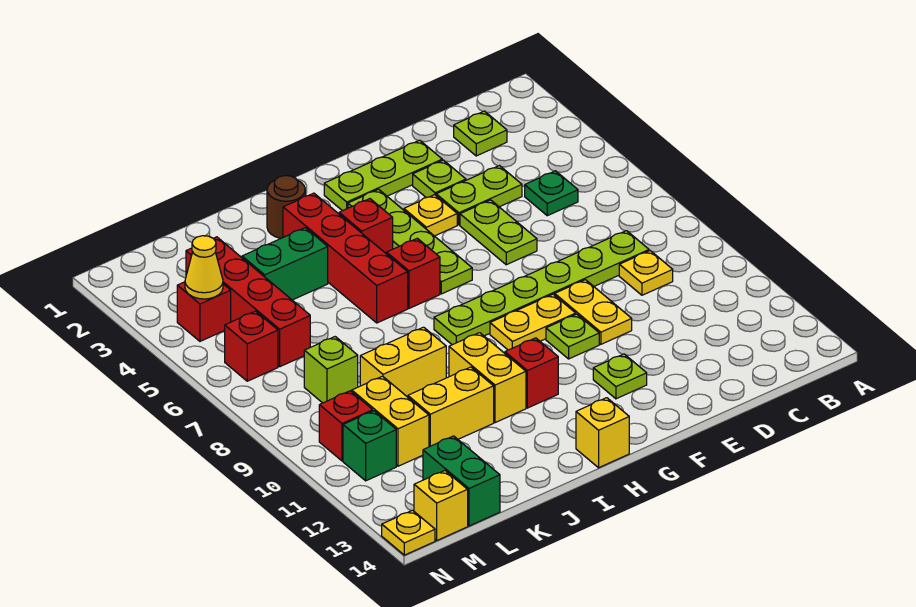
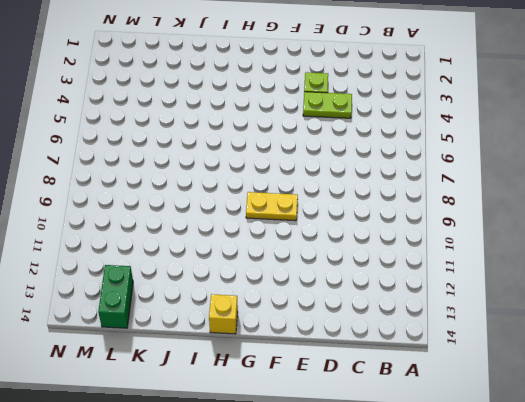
none -> lime plate C2 level 1
none -> green plate C5 level 1
none -> lime plate C8:H8 level 1
none -> yellow plate C9 level 1

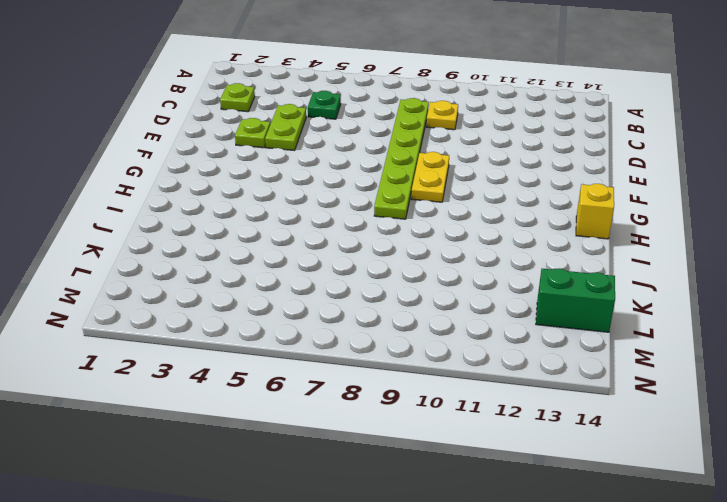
none -> lime plate E2:G2 level 1
none -> lime plate E5:E6 level 1
none -> yellow plate E9:E10 level 1
none -> yellow plate F4 level 1

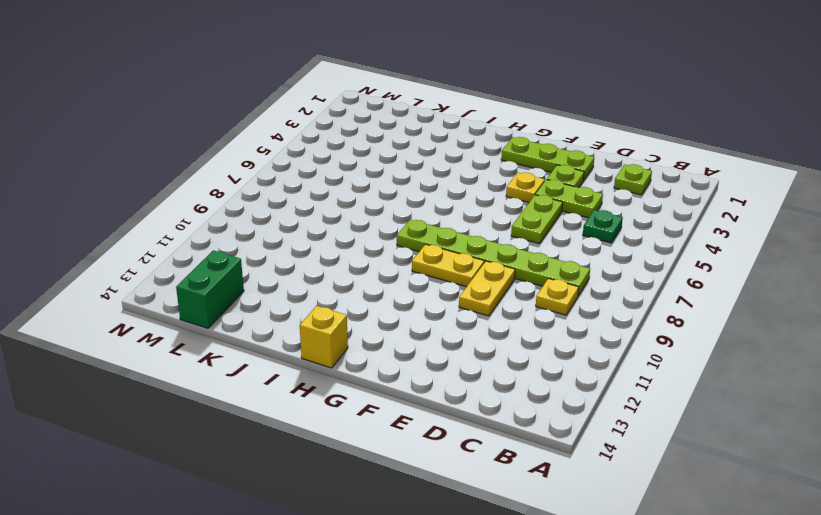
none -> lime plate F10 level 1
none -> lime plate F12 level 1
none -> lime plate G3:G6 level 1
none -> red brick H4 level 1

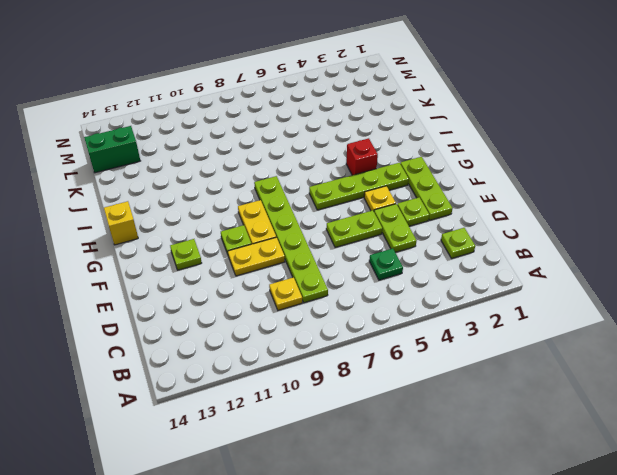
none -> red brick H6 level 1
none -> red brick H11 level 1
none -> brown round brick I2 level 1
none -> red brick I3:I6 level 1

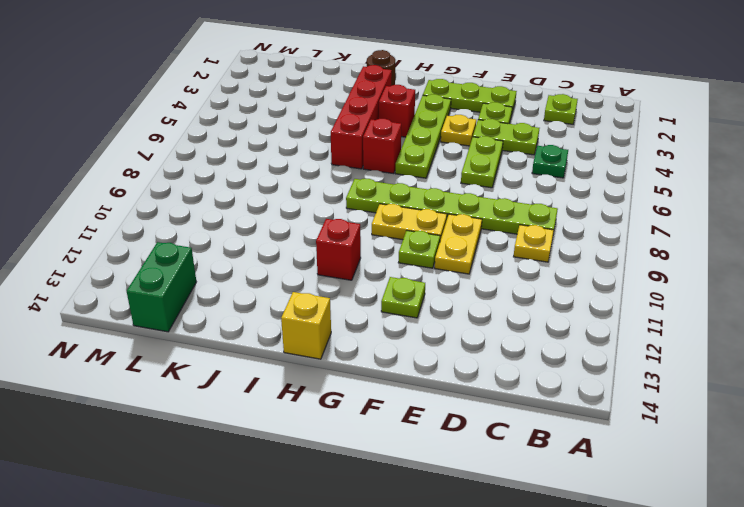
none -> yellow brick I10:I11 level 1
none -> green brick J4:K4 level 1
none -> yellow brick J9:K9 level 1
none -> yellow brick J11:K11 level 1

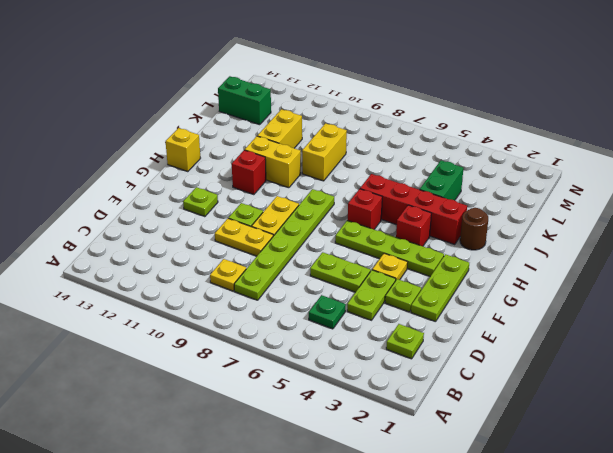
none -> red brick L3:L6 level 1
none -> lime brick L8 level 1
none -> yellow brick L10:L11 level 1
none -> red brick M4 level 1

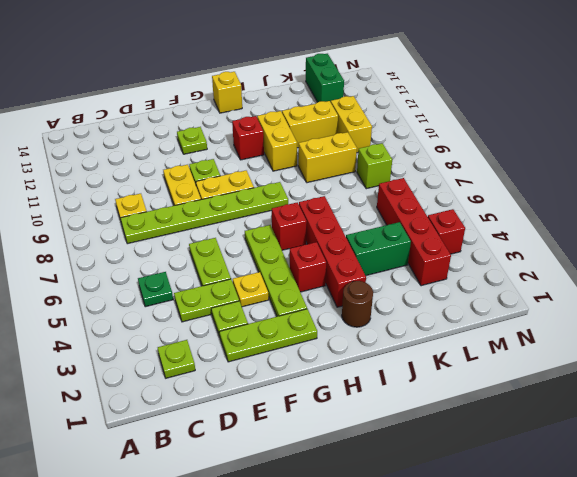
none -> red brick M6 level 1
none -> red brick M10 level 1
none -> green brick M11 level 1
none -> yellow brick M14 level 1

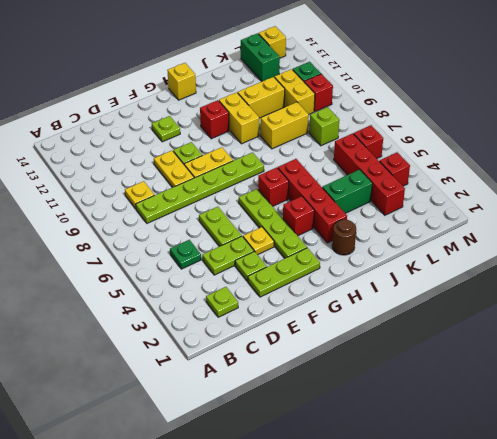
none -> yellow plate N14 level 1
none -> yellow cone M4 level 2

